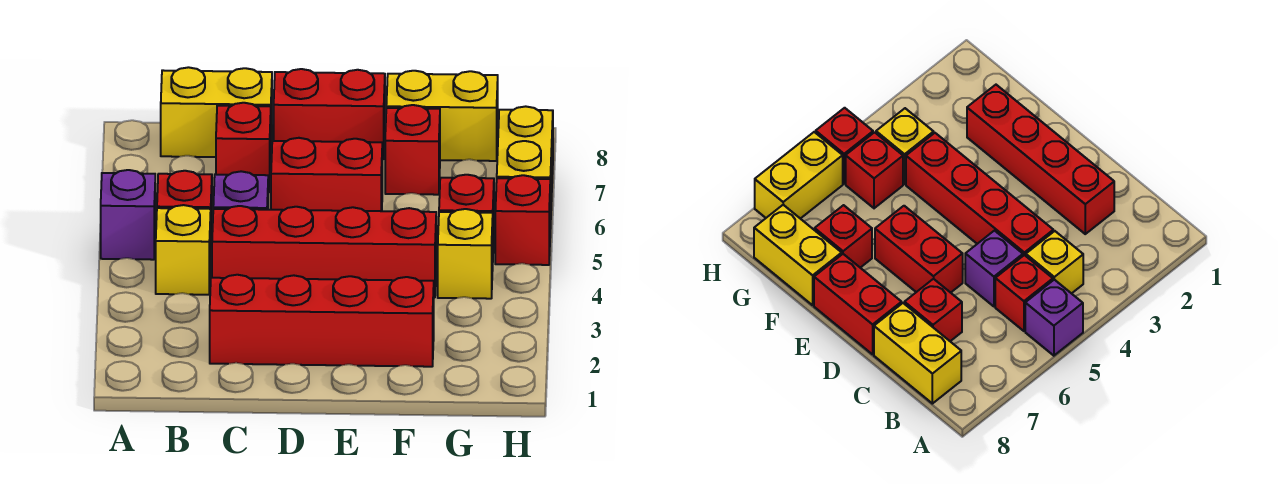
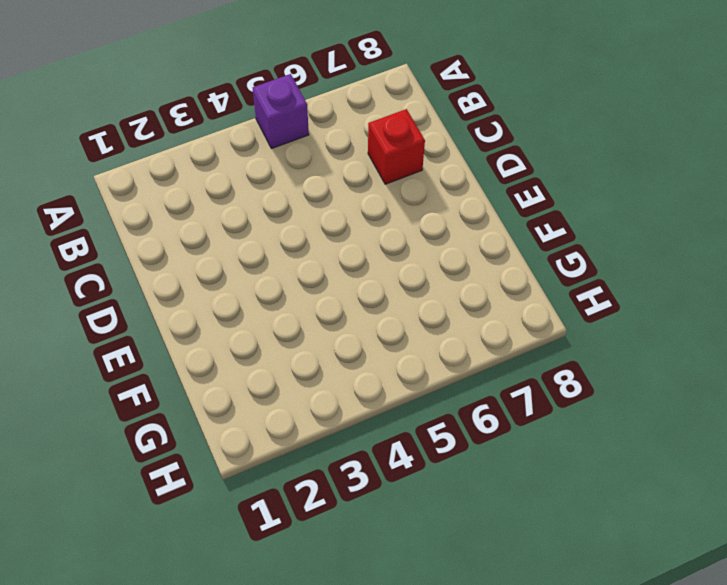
none -> yellow brick B4 level 1
none -> red brick B5 level 1
none -> yellow brick B8:C8 level 1

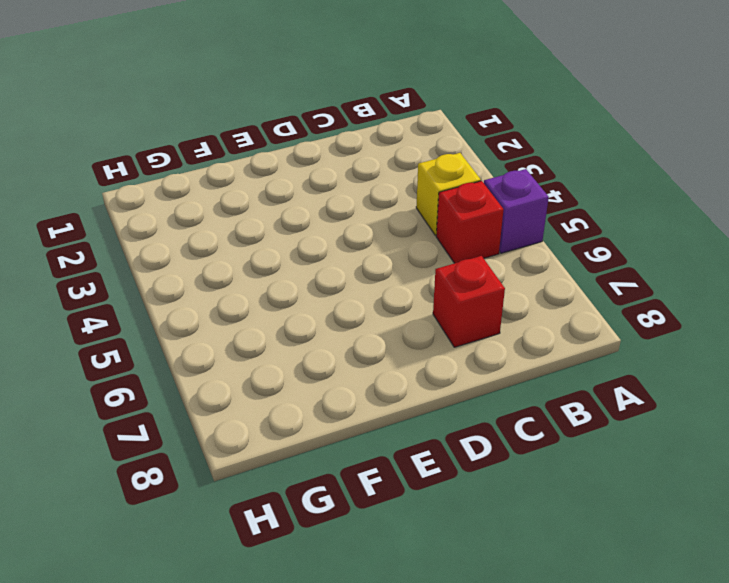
none -> yellow brick B8:C8 level 1
none -> red brick C2:F2 level 1
none -> red brick C4:F4 level 1

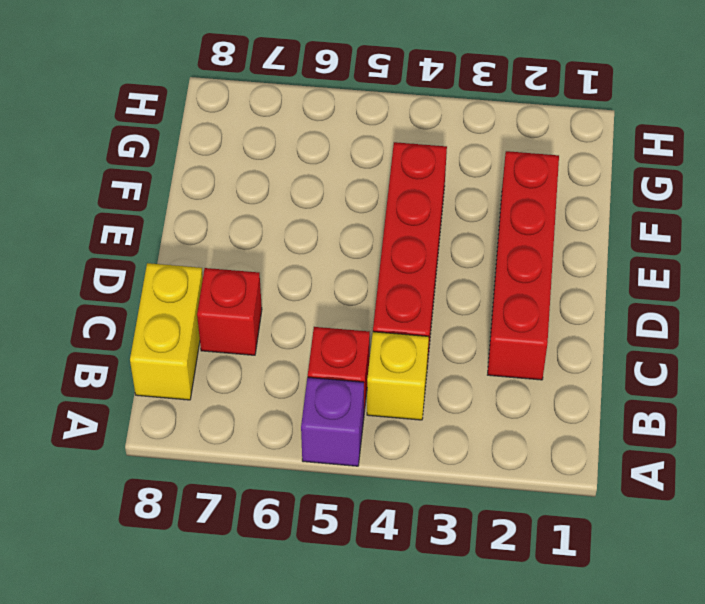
none -> purple brick C5 level 1
none -> red brick D6:E6 level 1
none -> red brick D8:E8 level 1

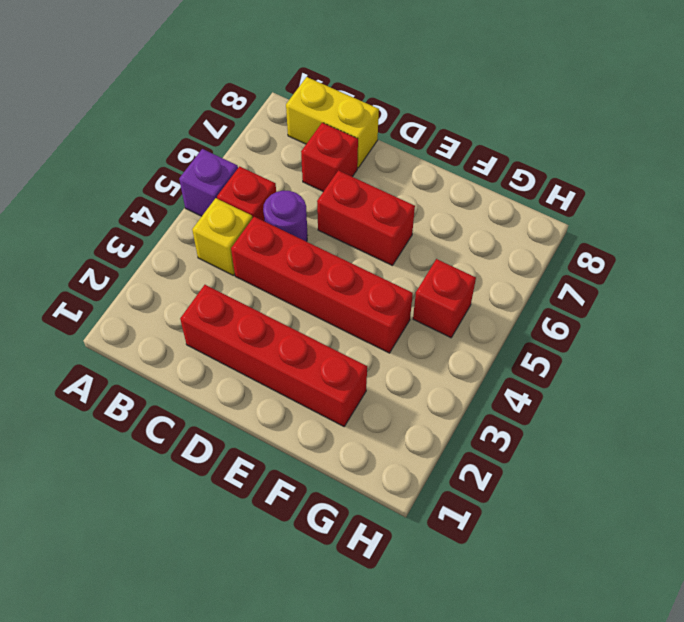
purple round brick C5 level 1 -> purple brick C5 level 1
none -> red brick D8:E8 level 1
none -> red brick F7 level 1
none -> yellow brick F8:G8 level 1

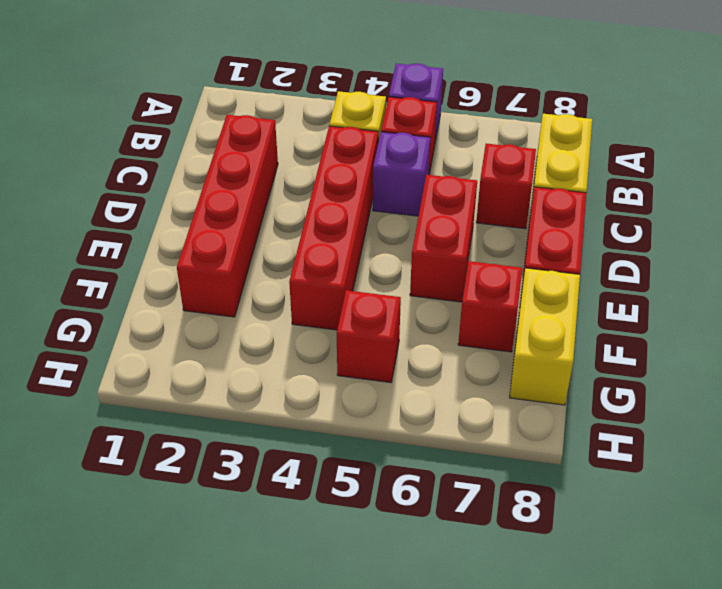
none -> yellow brick G4 level 1
none -> red brick H5 level 1
none -> yellow brick H6:H7 level 1

